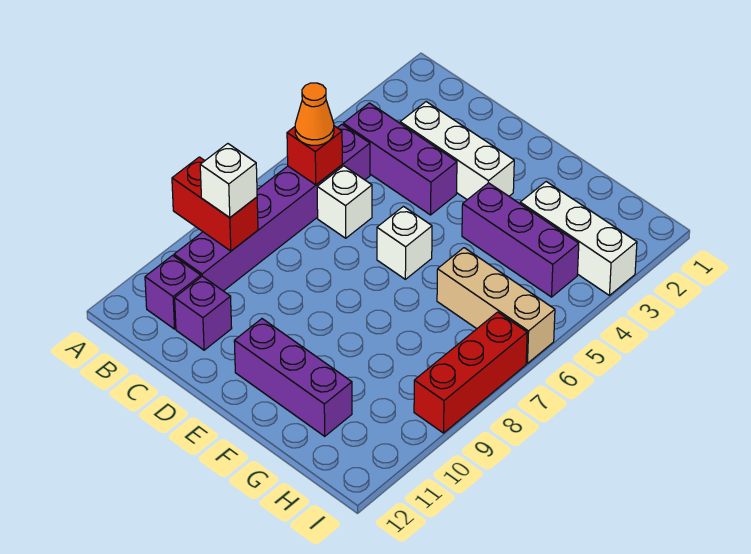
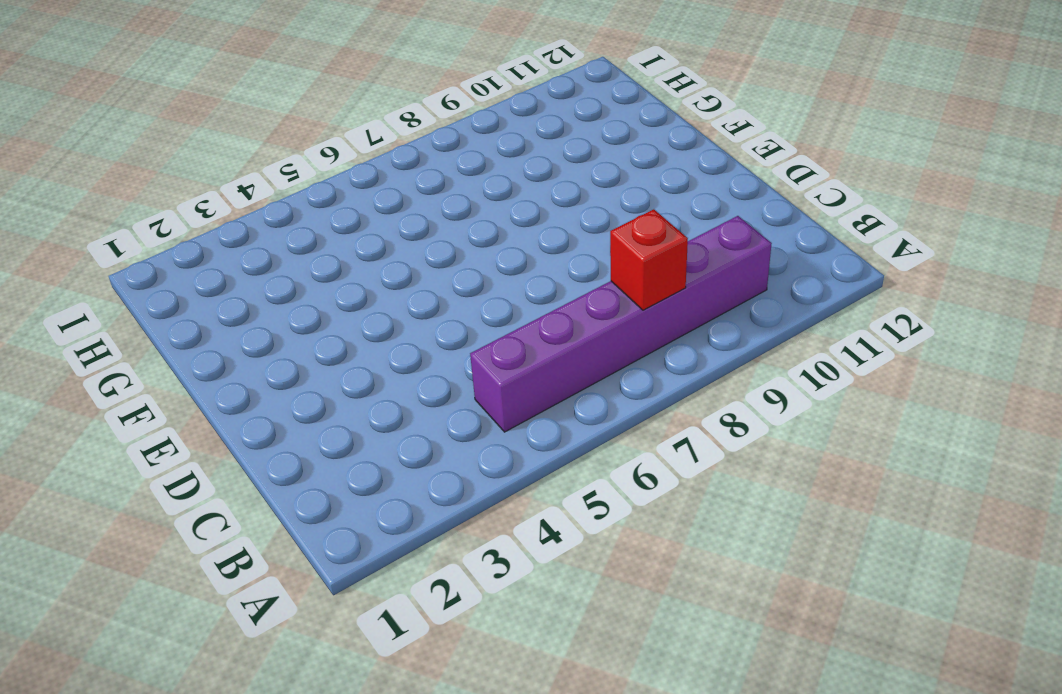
red brick B8 level 2 -> red brick B6 level 2
none -> purple brick B4:D4 level 1
none -> purple brick B11 level 1
none -> white brick C3:E3 level 1

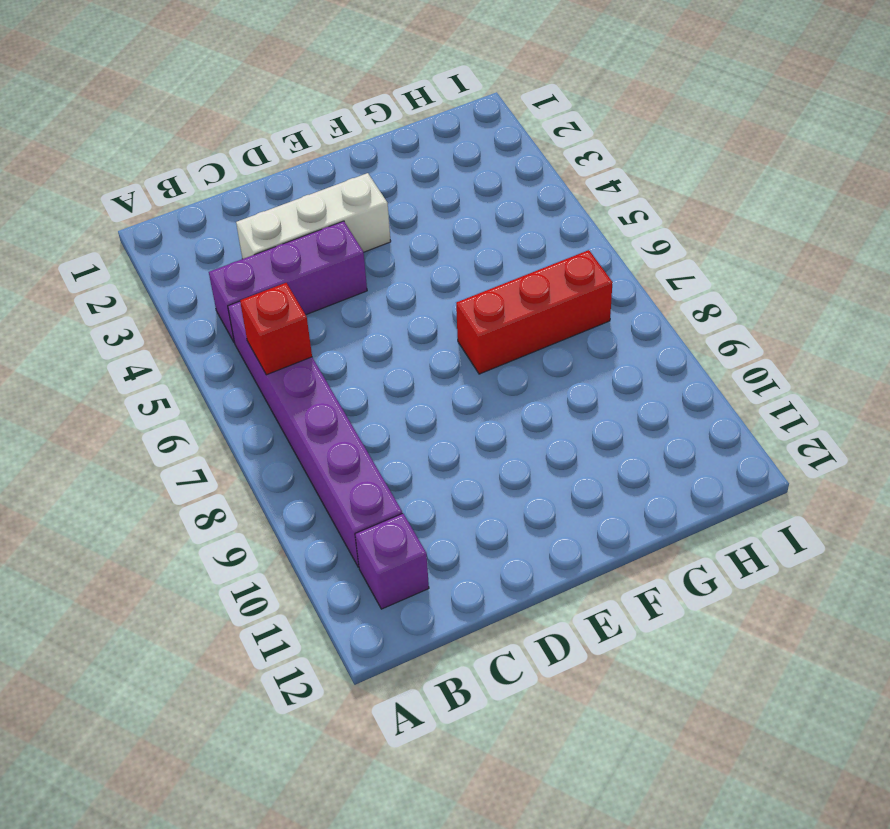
red brick F7:H7 level 1 -> red brick I7:I9 level 1
none -> white brick C6 level 1
none -> purple brick C11 level 1
none -> white brick E6 level 1

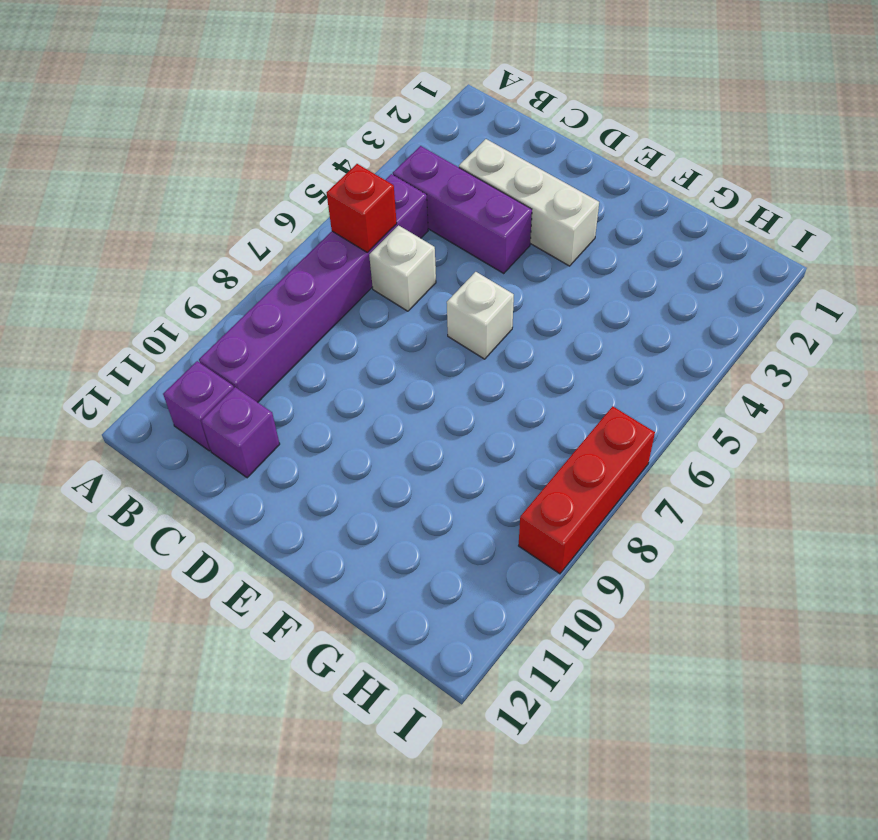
none -> purple brick E11:G11 level 1
none -> purple brick F4:H4 level 1
none -> white brick G3:I3 level 1

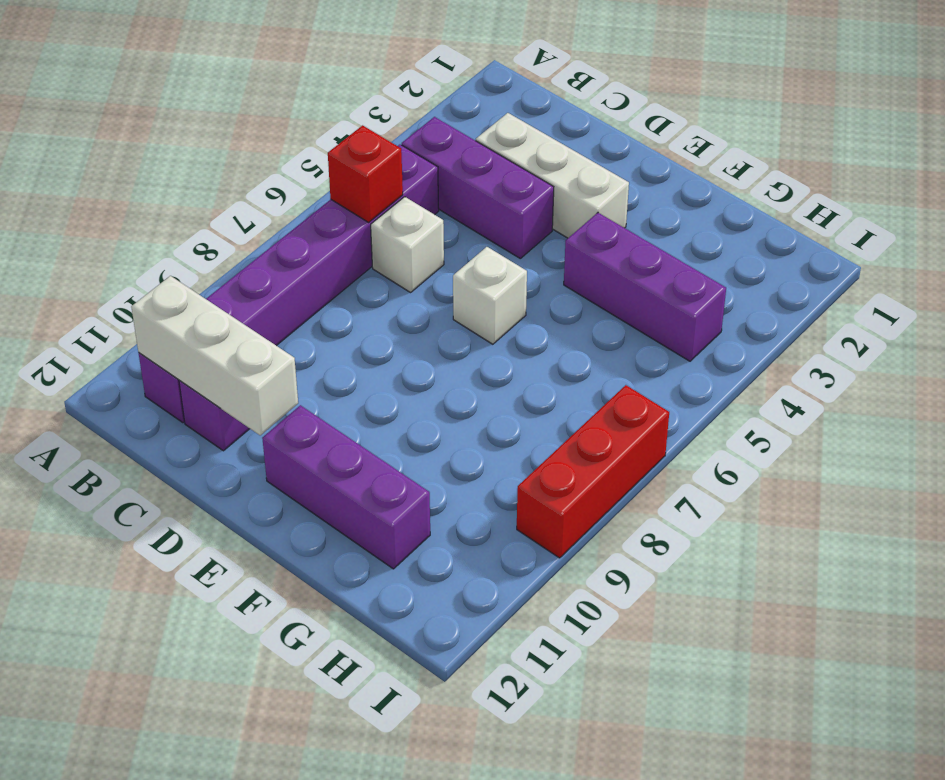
white brick B11:D11 level 2 -> white brick G3:I3 level 1
none -> tan brick G6:I6 level 1
none -> red brick A9:B9 level 2
none -> orange cone B6 level 3

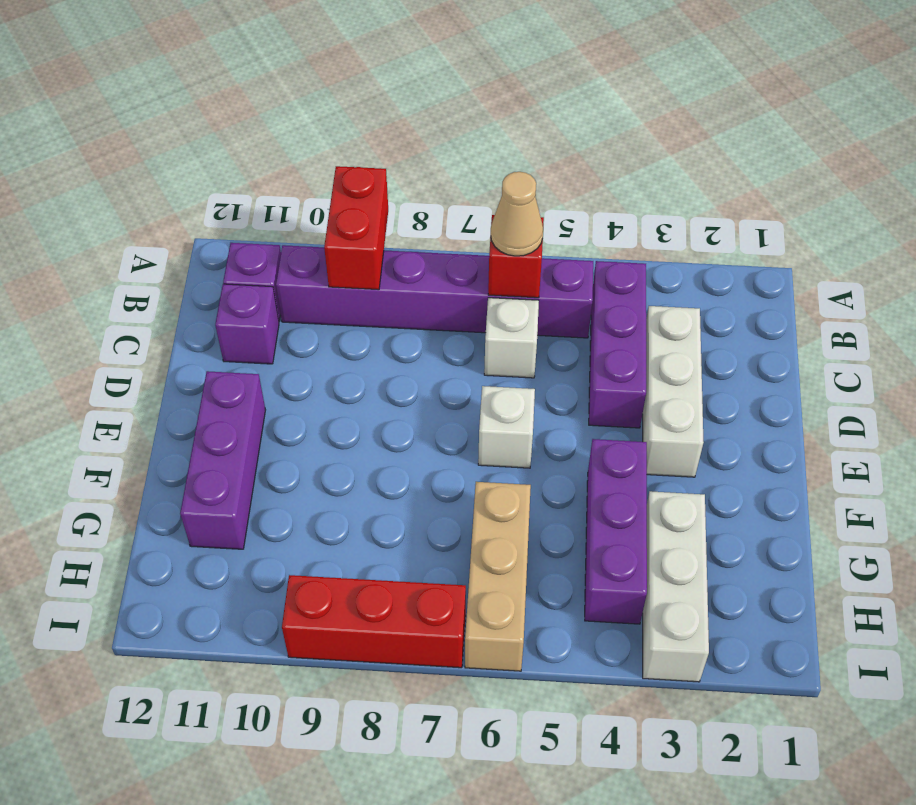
tan cone B6 level 3 -> orange cone B6 level 3
none -> white brick B9 level 3

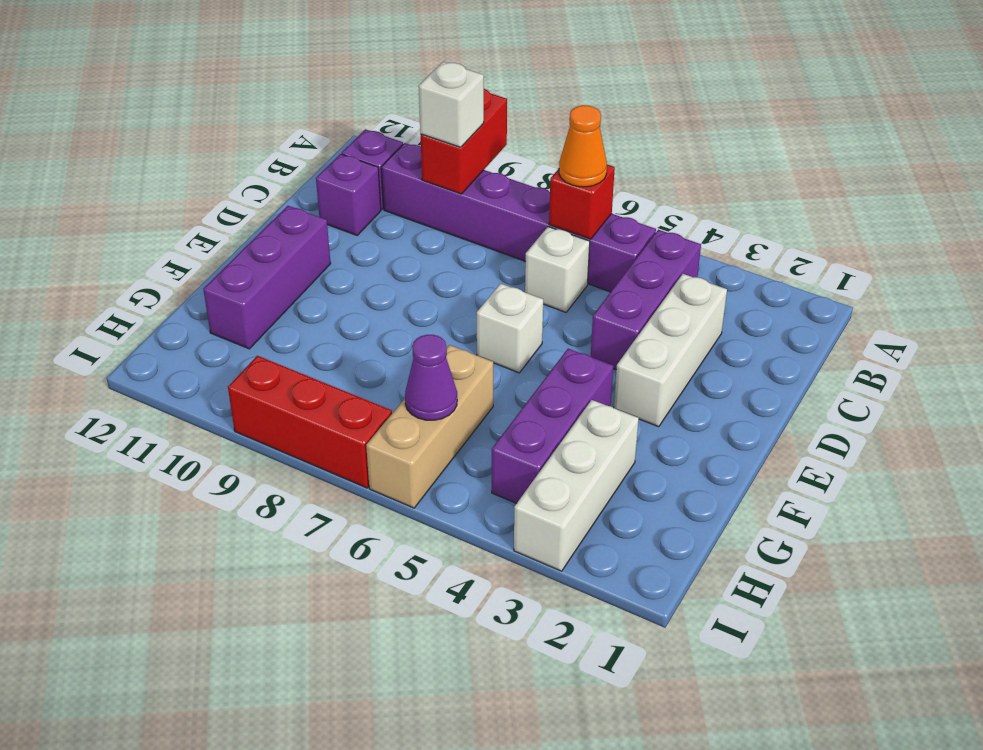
purple cone H6 level 2 -> none

